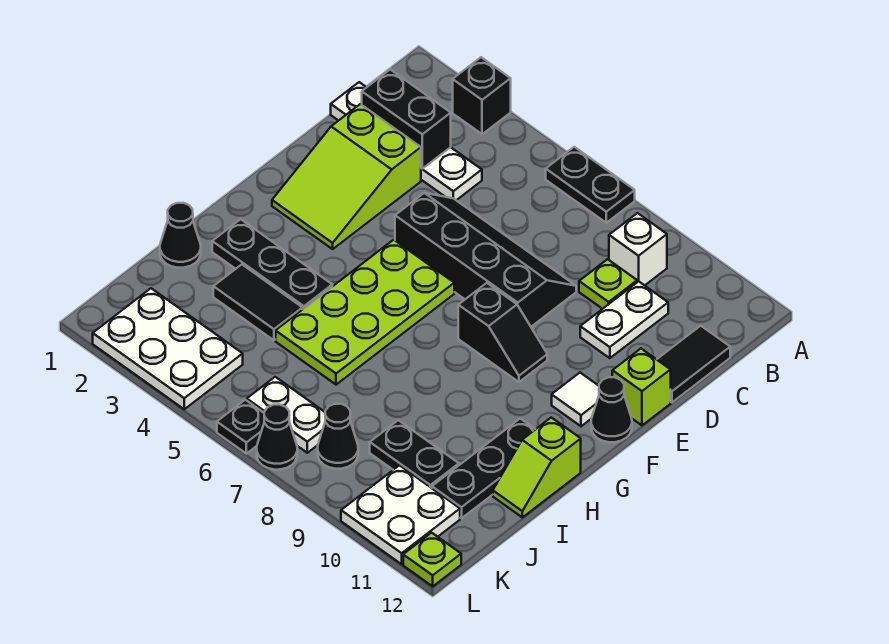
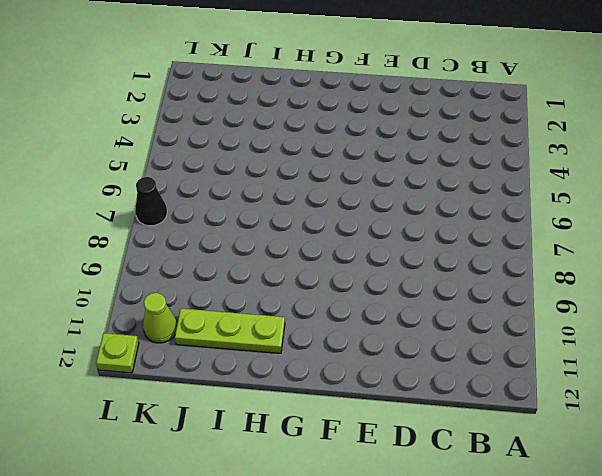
lime plate H11:J11 level 1 -> black plate H11:J11 level 1
lime cone K11 level 1 -> white plate K10:L11 level 1
none -> black brick A3 level 1
none -> black plate A6:A7 level 1
none -> white brick B9 level 1

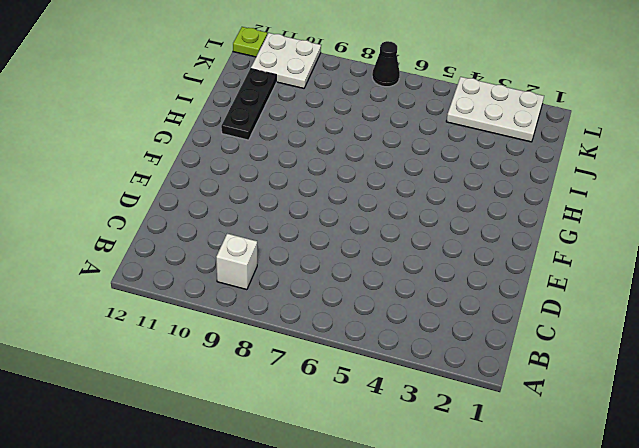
none -> black brick A3 level 1
none -> black plate A6:A7 level 1
none -> white plate C1:C4 level 1

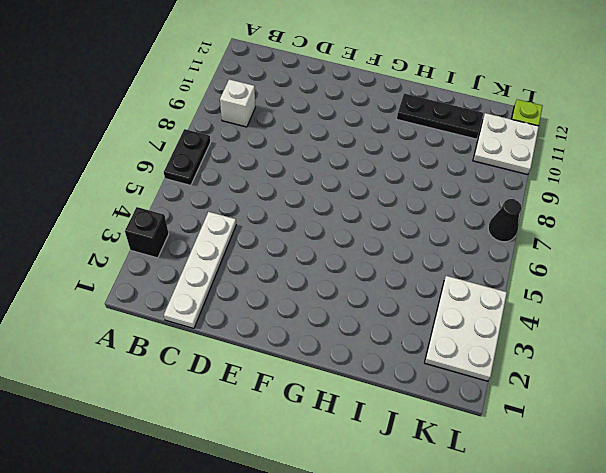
none -> lime plate C9 level 1
none -> white plate C10:D10 level 1
none -> black tile C12:D12 level 1

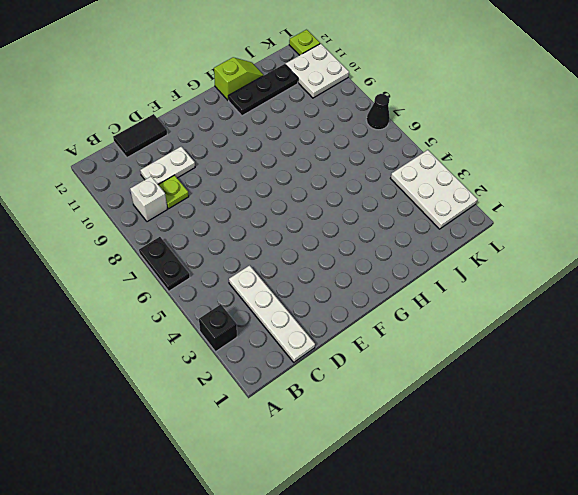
none -> lime slope D2:F3 level 1 top D
none -> black slope D5:E8 level 1 top E
none -> lime brick E12 level 1

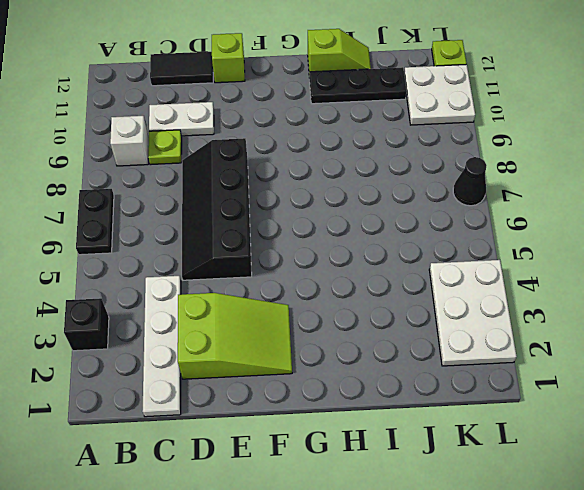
none -> lime plate F5:I6 level 1
none -> black slope F8:F9 level 1 top 8
none -> white tile F11 level 1

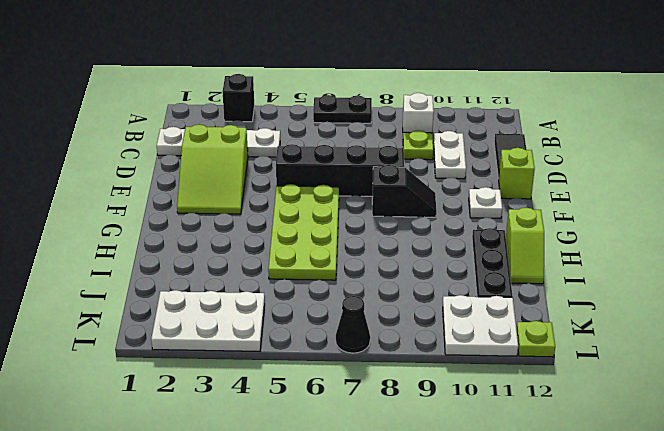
white plate F11 level 1 -> white tile F11 level 1
none -> black cone F12 level 1
none -> black plate H2:H4 level 1
none -> black cone I1 level 1

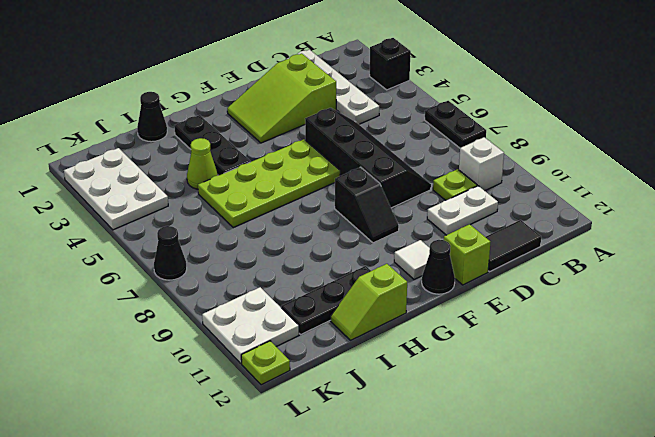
lime cone I4 level 1 -> black tile I3:I4 level 1
none -> black plate J9:J10 level 1
none -> white plate K6:K7 level 1
none -> black cone K8 level 1

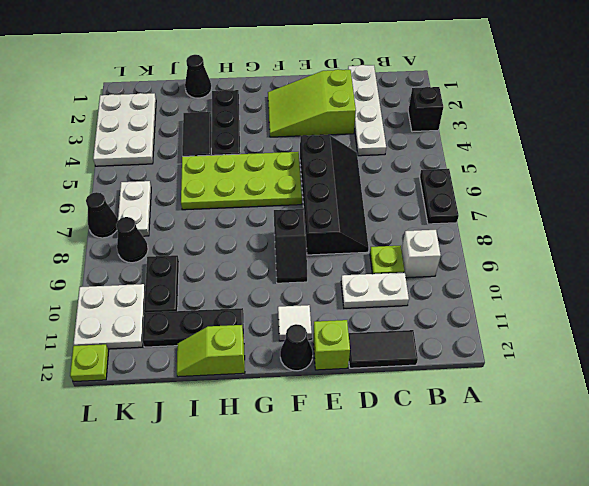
none -> black plate L6 level 1
none -> black brick C2:C3 level 2

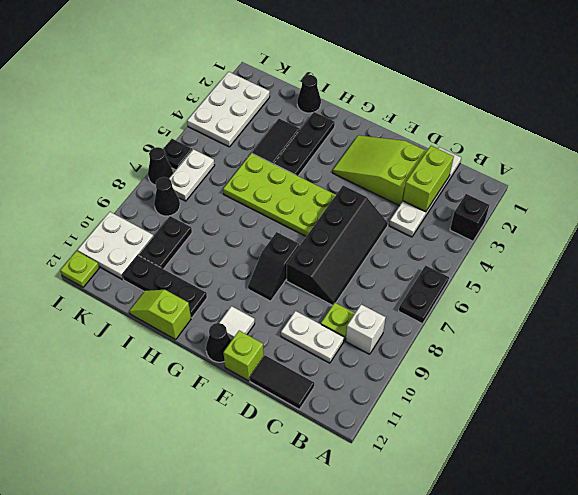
lime brick C2:C3 level 2 -> black brick C2:C3 level 2

